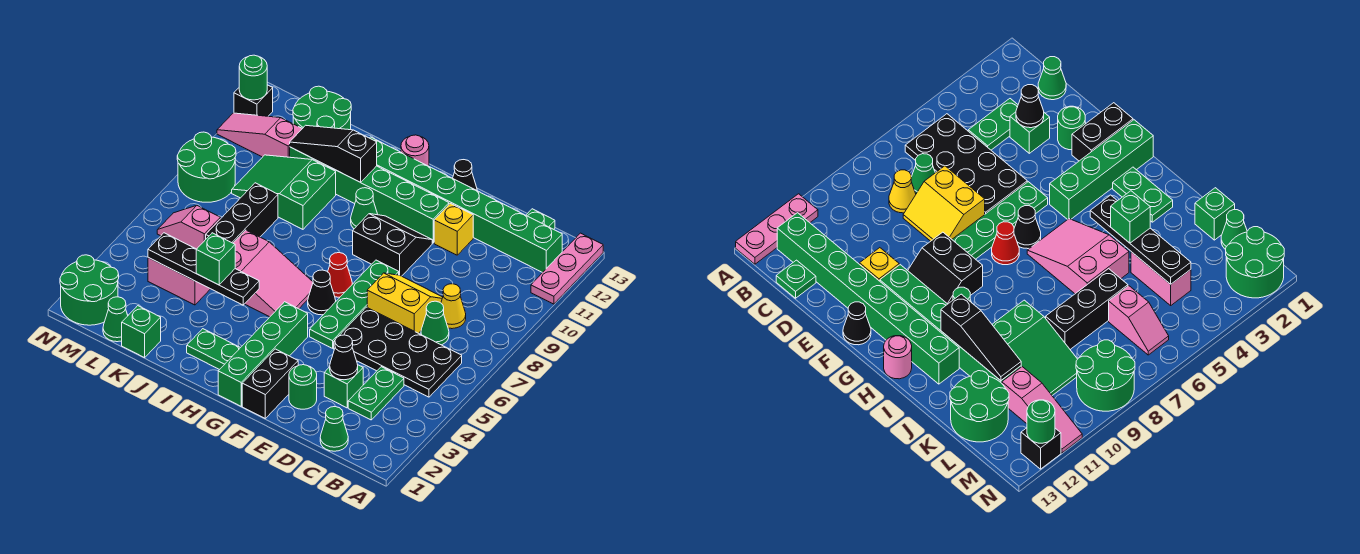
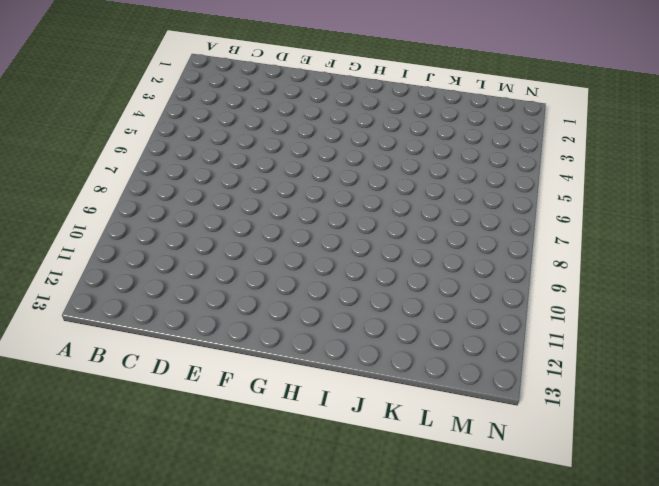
none -> pink plate A11:A13 level 1
none -> black plate B5:E6 level 1
none -> green brick B12:I12 level 1
none -> green cone C1 level 1

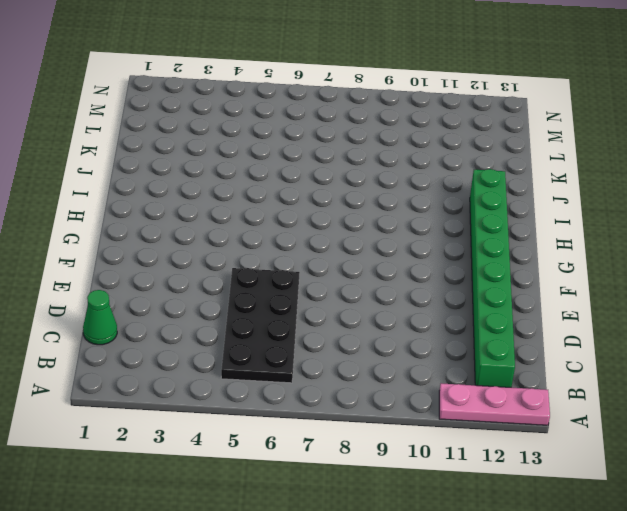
none -> green plate C3:C4 level 1
none -> green cone C7 level 1
none -> yellow cone C8 level 1
none -> green plate C13 level 1

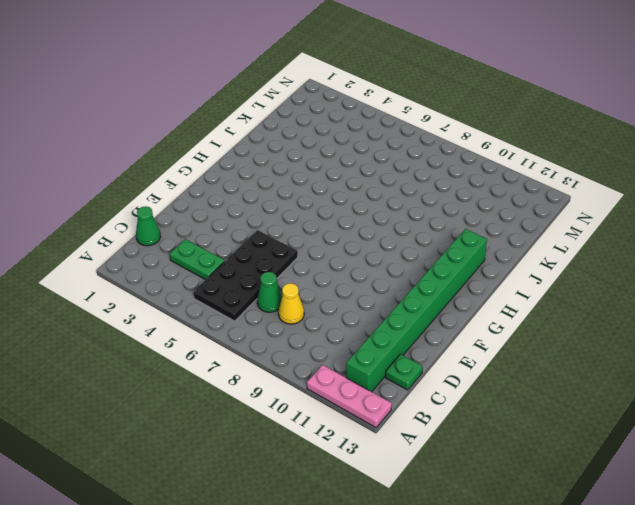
none -> green brick D3 level 1
none -> yellow slope D7:E8 level 1 top 7
none -> green round brick E2 level 1
none -> yellow brick E11 level 1

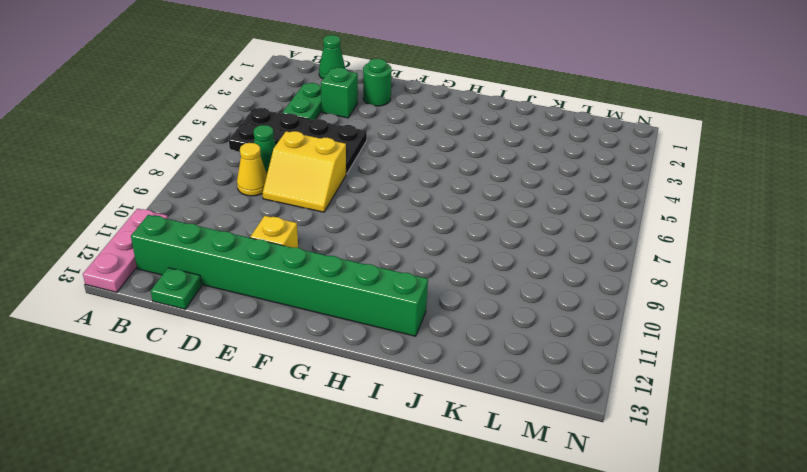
none -> black brick F1:F2 level 1
none -> green plate F5:F8 level 1
none -> black slope F9:G10 level 1 top 9
none -> green brick F11:K11 level 1

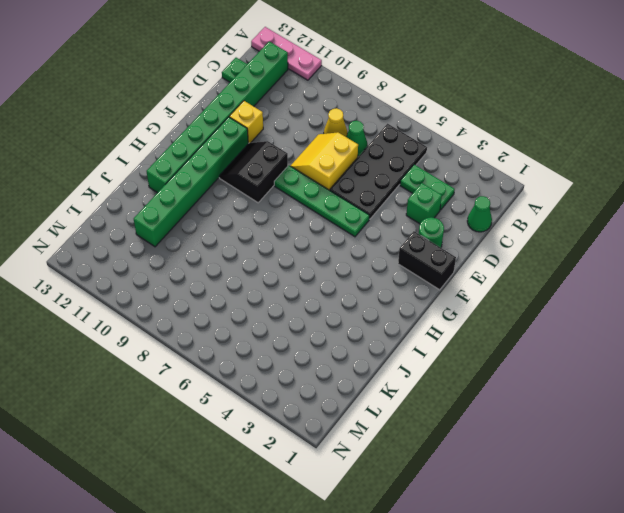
none -> black cone F13 level 1
none -> green brick G1:G4 level 1
none -> black cone G6 level 1
none -> red cone G7 level 1

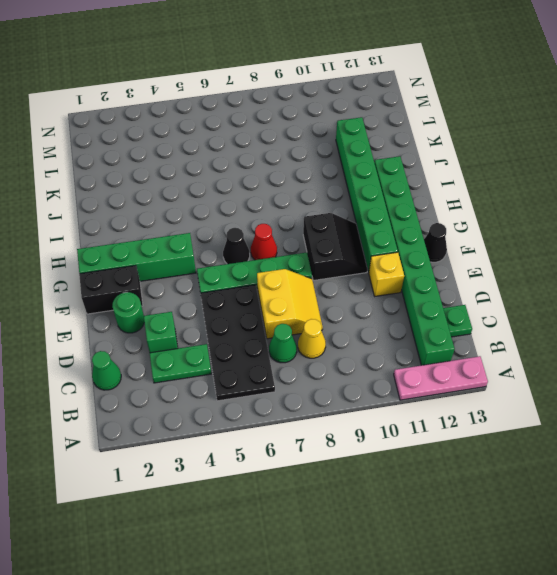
none -> green plate H2:I2 level 1
none -> pink slope H5:J6 level 1 top J
none -> green cone H10 level 1
none -> pink round brick H13 level 1

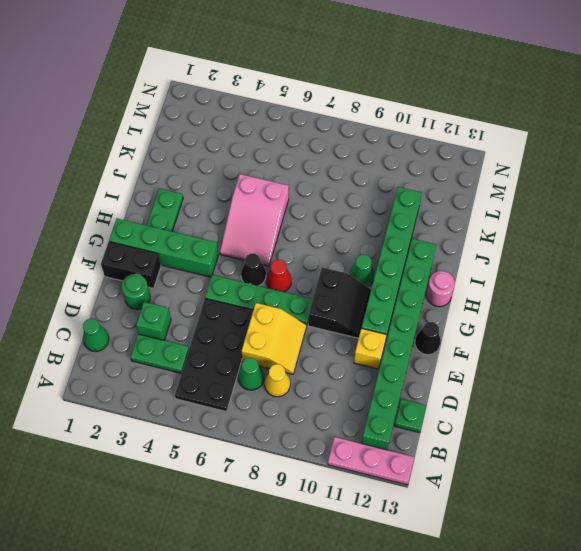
none -> green slope J9:L10 level 1 top J
none -> green brick K1 level 1
none -> pink brick K4:L4 level 1
none -> black brick K6:K8 level 1

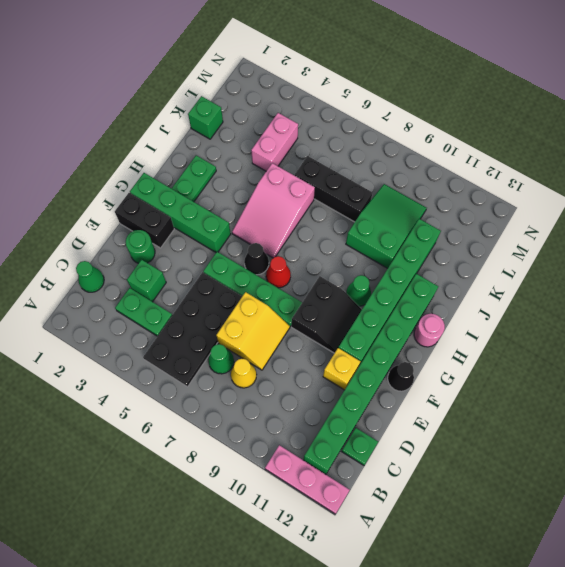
none -> green round brick K12:L13 level 1
none -> green cone L1 level 1
none -> pink slope L6:M6 level 1 top L
none -> pink slope L11:N11 level 1 top L

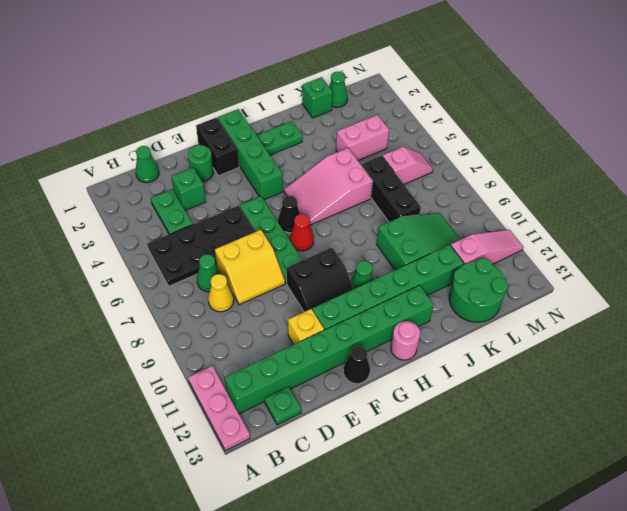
none -> green round brick M1:N2 level 1
none -> green round brick M8:N9 level 1
none -> black brick N12 level 1
none -> black cone D3 level 2

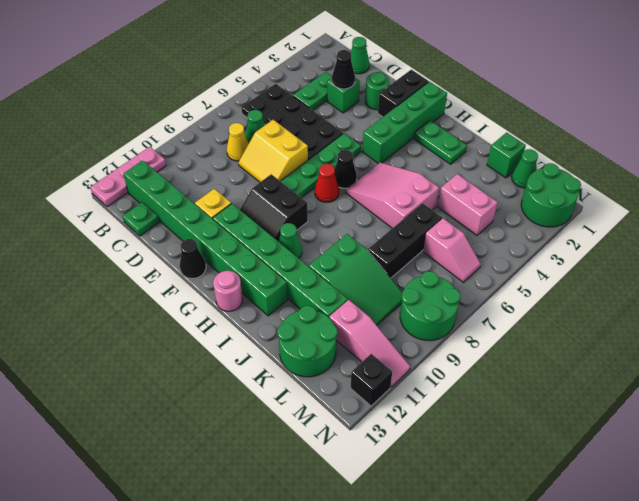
none -> black plate I4:L4 level 2
none -> black slope I11:K11 level 2 top I
none -> green round brick N12 level 2
none -> green brick J4 level 3

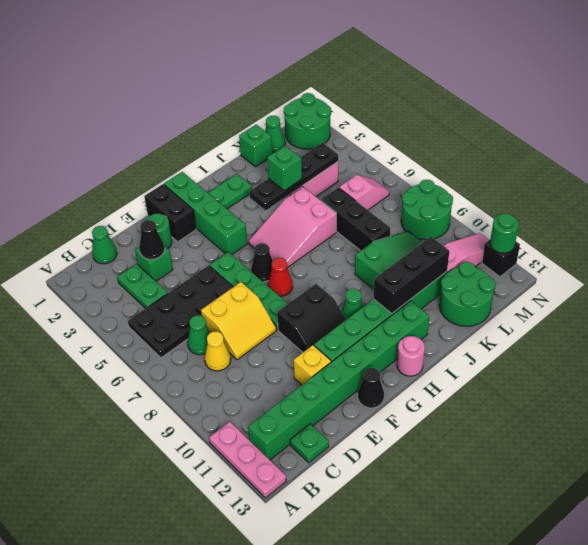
black brick I11:K11 level 2 -> black slope I11:K11 level 2 top I

